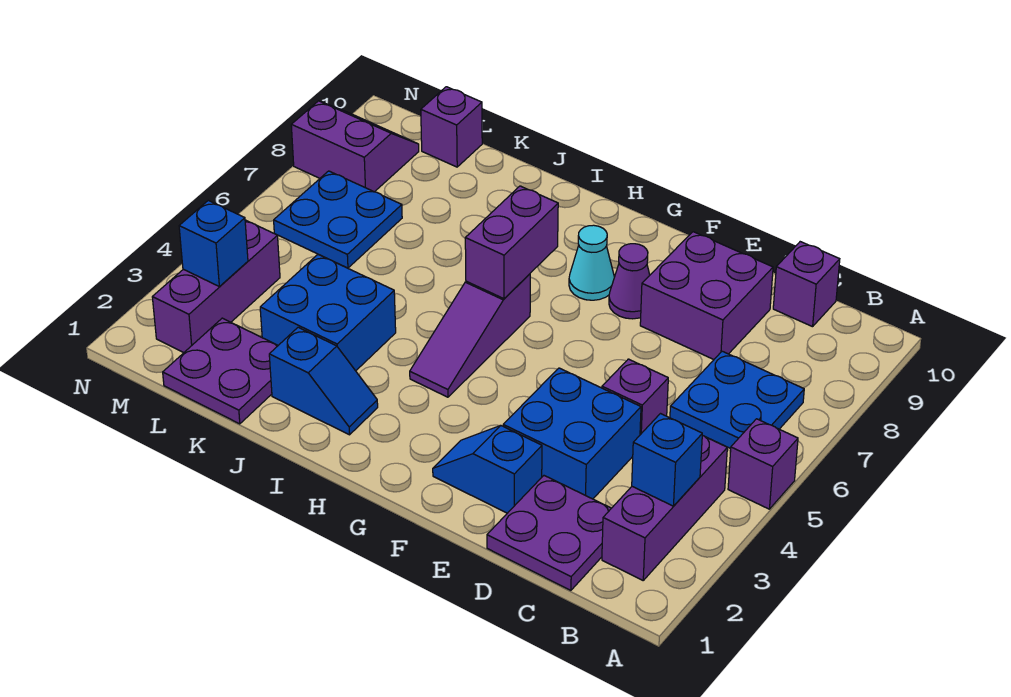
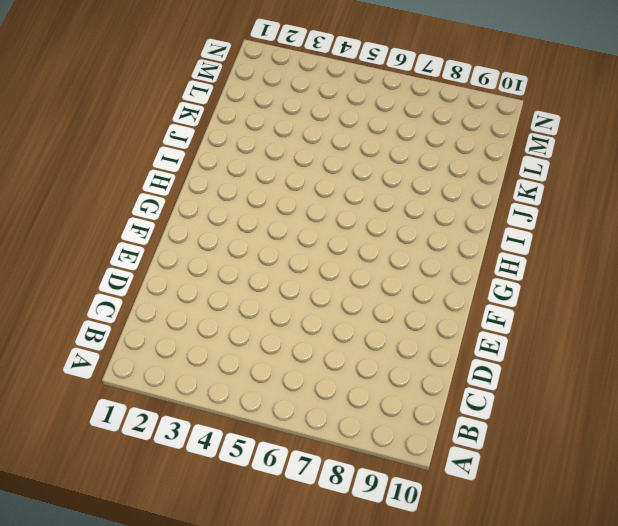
none -> purple brick A5 level 1
none -> purple brick B2:B4 level 1
none -> blue plate B6:C7 level 1

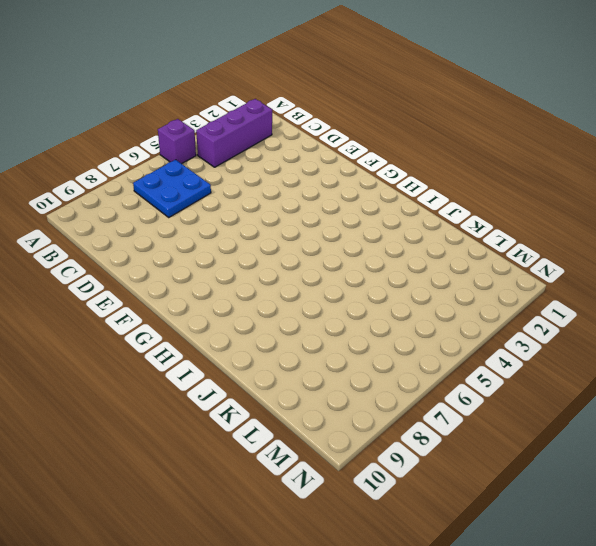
none -> purple plate C1:D2 level 1
none -> purple brick C10 level 1
none -> blue brick D3:E4 level 1

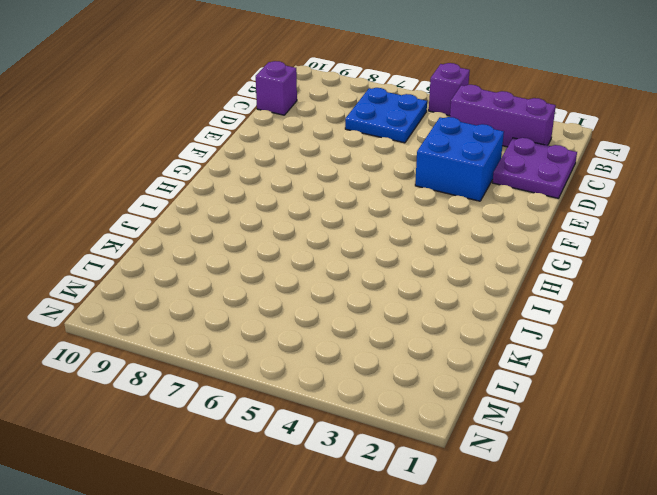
none -> purple brick D5 level 1
none -> purple brick D8:E9 level 1
none -> blue slope E2:F2 level 1 top E

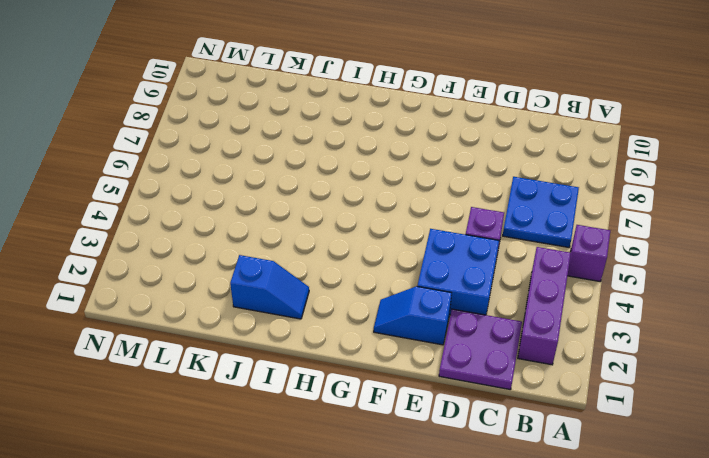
none -> purple brick C10 level 1
none -> purple brick D8:E9 level 1
none -> purple cone F8 level 1

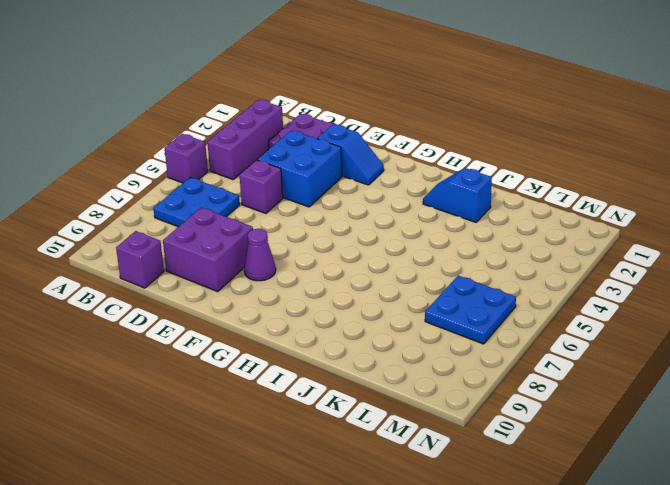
none -> cyan cone G8 level 1
none -> purple slope H4:H6 level 1 top 6
none -> blue brick J3:K4 level 1

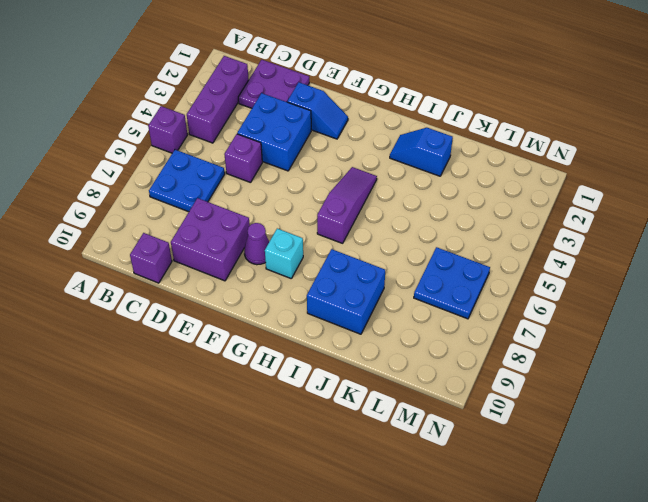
cyan brick G8 level 1 -> cyan cone G8 level 1
blue brick I8:J9 level 1 -> blue brick J3:K4 level 1
none -> purple plate K1:L2 level 1
none -> purple brick L10 level 1
none -> purple brick M2:M4 level 1

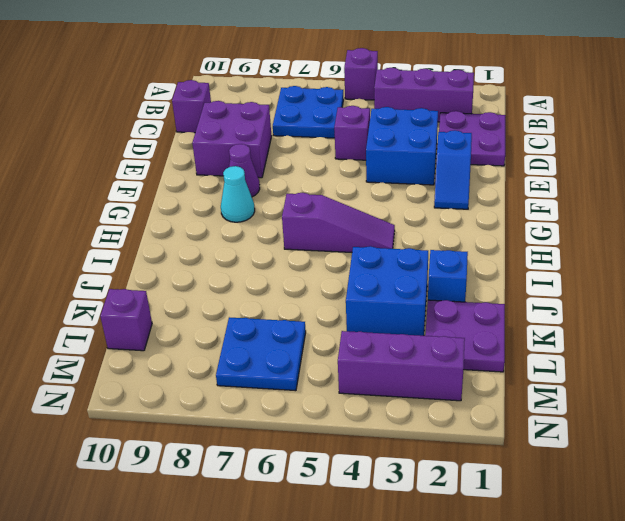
none -> purple slope M8:N9 level 1 top 8
none -> blue brick B3 level 2
none -> purple brick H6:H7 level 2

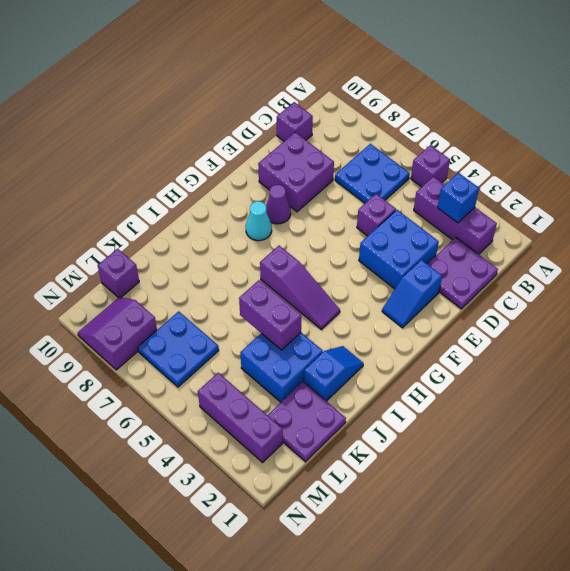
purple brick J4:J5 level 2 -> purple brick H6:H7 level 2
none -> blue brick M3 level 2

